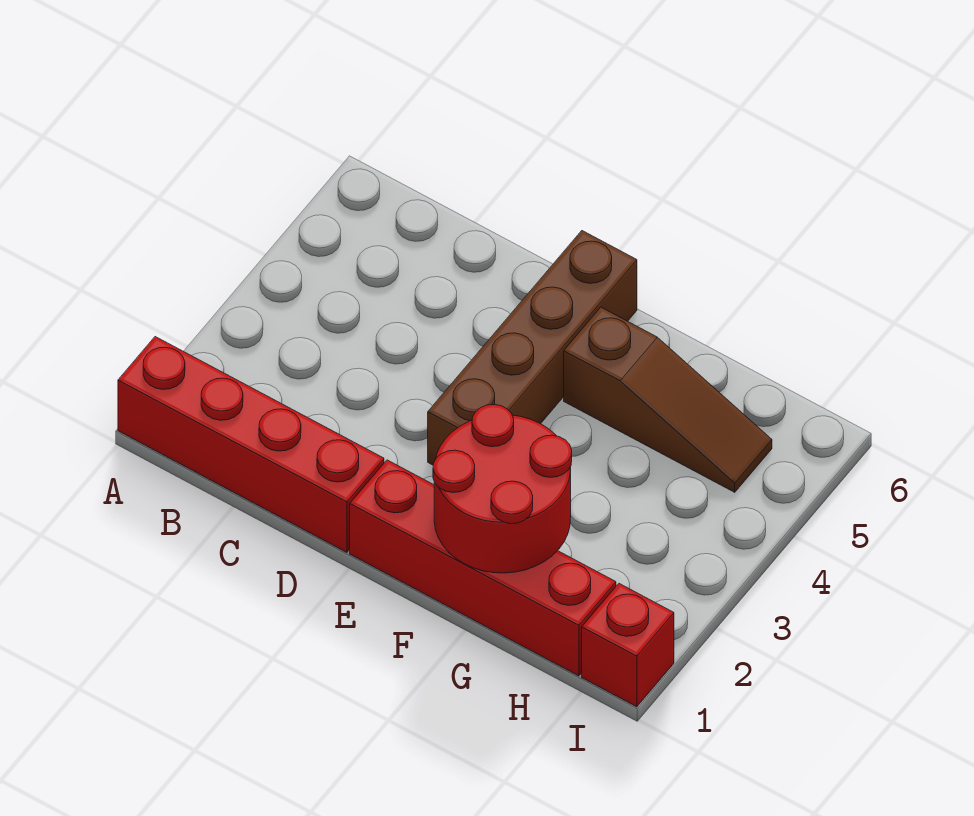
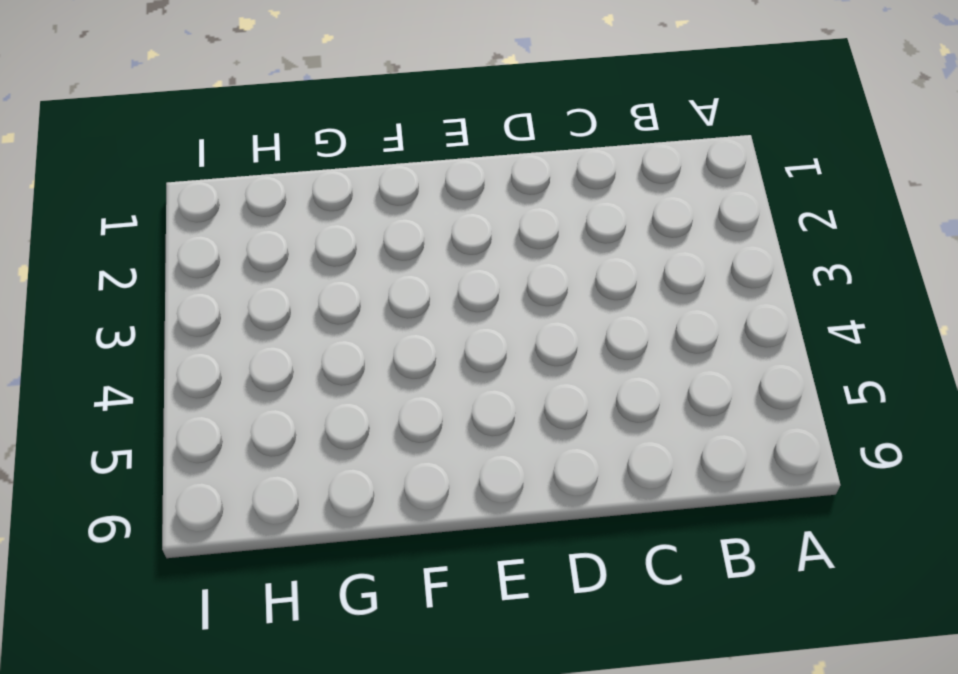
none -> red brick A1:D1 level 1
none -> red brick E1:H1 level 1

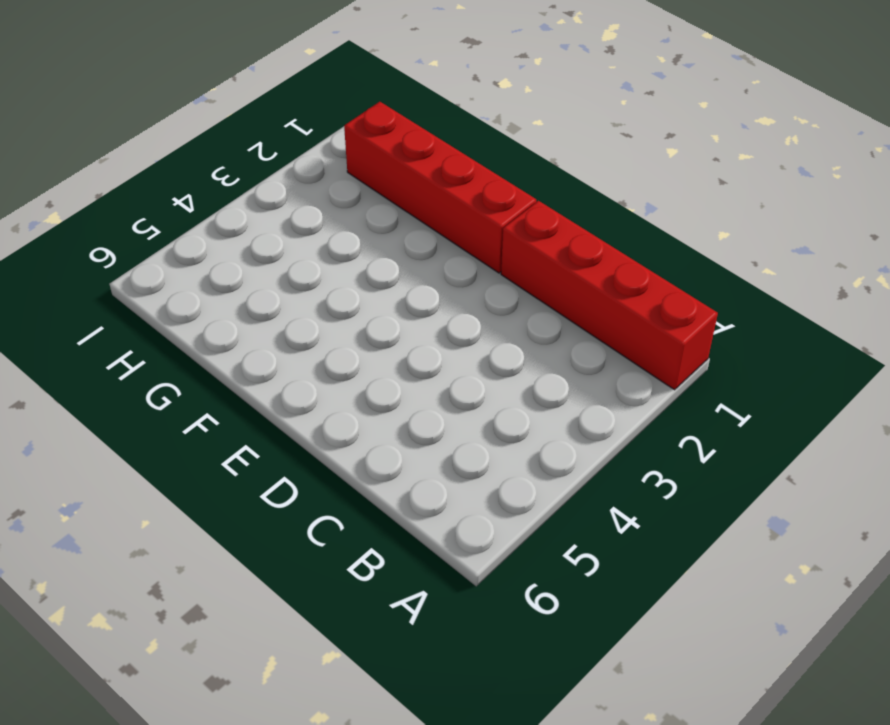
none -> brown brick E3:E6 level 1
none -> brown slope F5:H5 level 1 top F

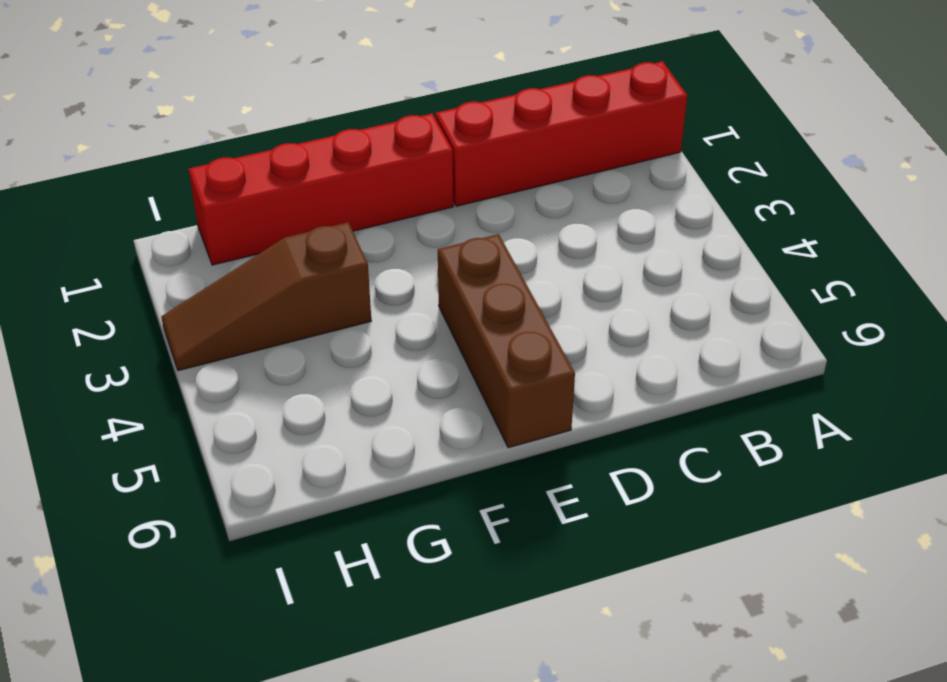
brown brick E4:E6 level 1 -> brown brick E3:E6 level 1
brown slope G3:I3 level 1 top G -> brown slope F5:H5 level 1 top F
none -> red brick I1 level 1
none -> red round brick F1:G2 level 2

